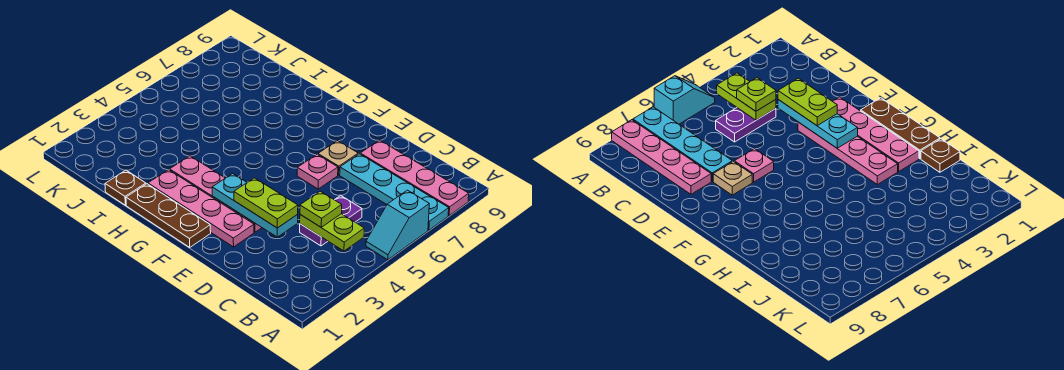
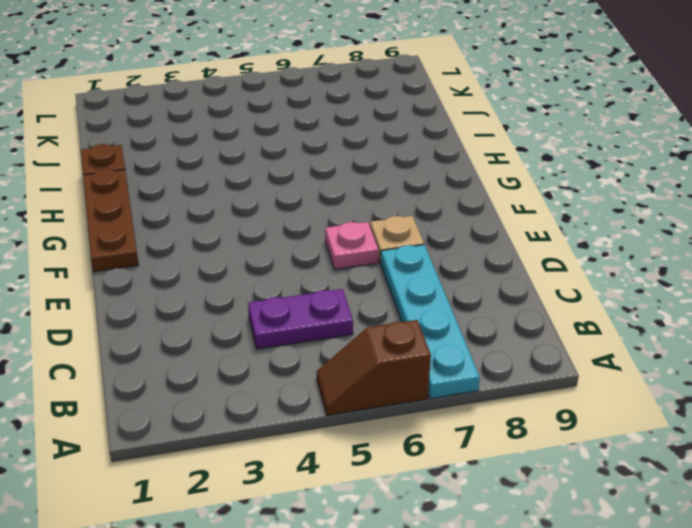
brown slope A5:A6 level 1 top 6 -> cyan slope A5:A6 level 1 top 6
none -> pink plate A8:D8 level 1
none -> pink plate E2:H2 level 1
none -> pink plate E3:H3 level 1

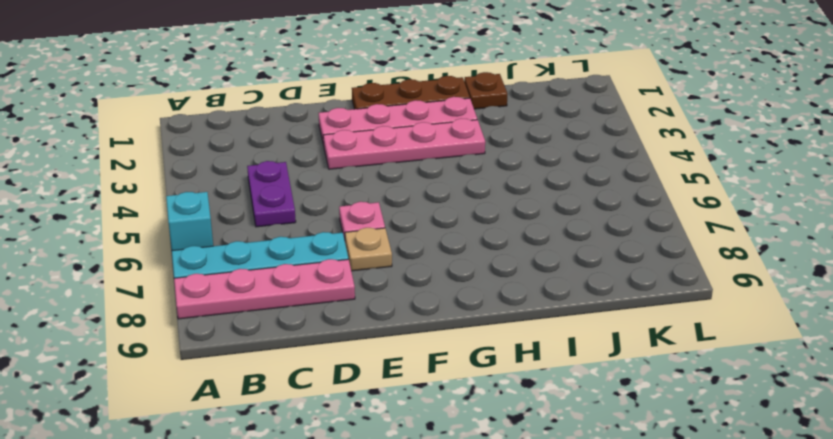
none -> lime plate B4:C4 level 2
none -> cyan plate D3:F3 level 2
none -> lime plate C4 level 3

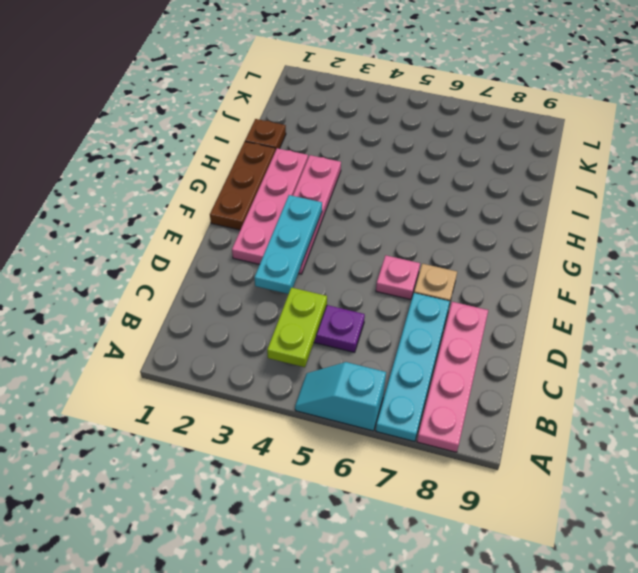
none -> lime plate C4 level 3
none -> lime plate D3:E3 level 3

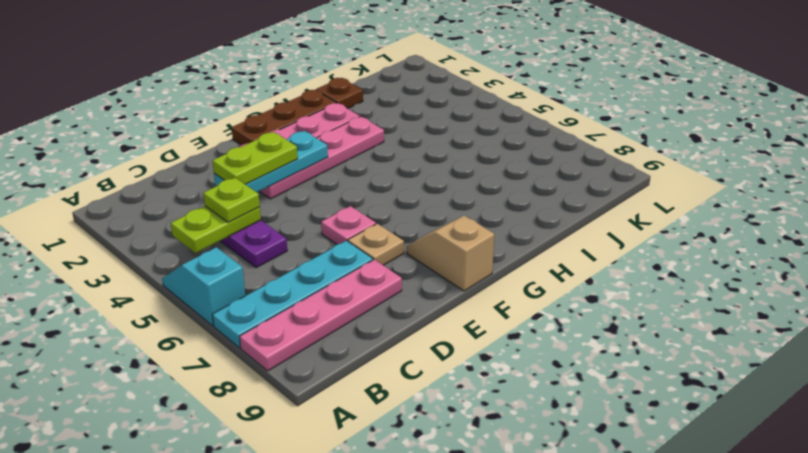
tan slope F8:F9 level 1 top 9 -> none

